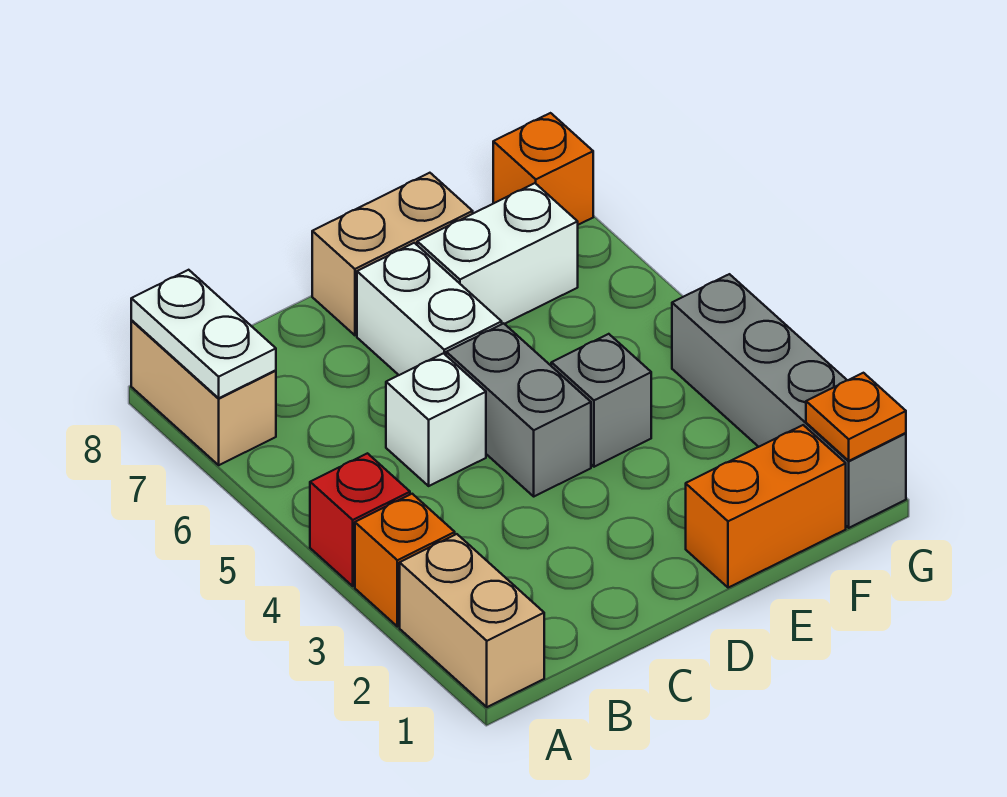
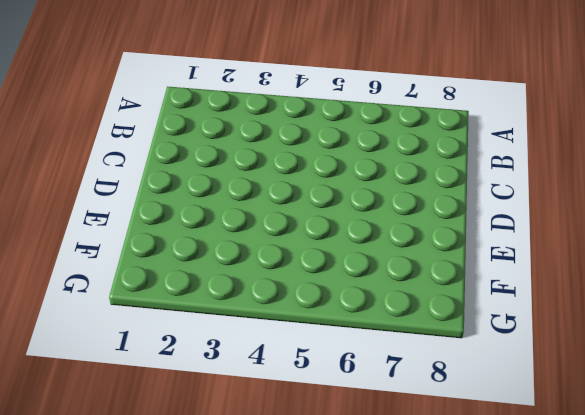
none -> tan brick A1:A2 level 1
none -> orange brick A3 level 1
none -> red brick A4 level 1

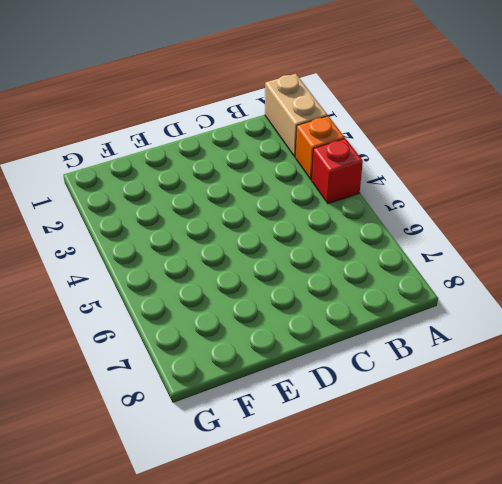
none -> tan brick A7:A8 level 1
none -> white brick C5 level 1
none -> grey brick D4:D5 level 1

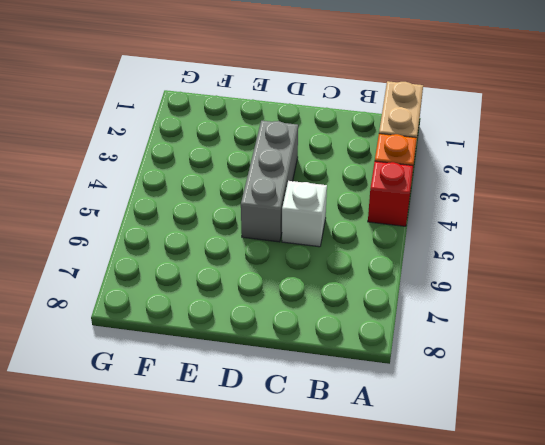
grey brick D3:D5 level 1 -> grey brick D4:D5 level 1
none -> tan brick A7:A8 level 1
none -> white brick D6:D7 level 1
none -> tan brick D8:E8 level 1

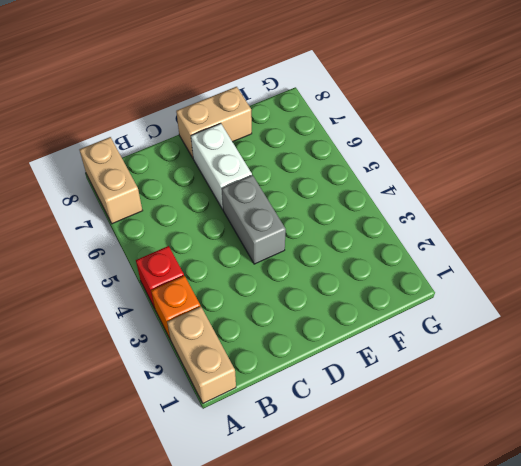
none -> white brick C5 level 1
none -> orange brick E1:F1 level 1
none -> grey brick E4 level 1

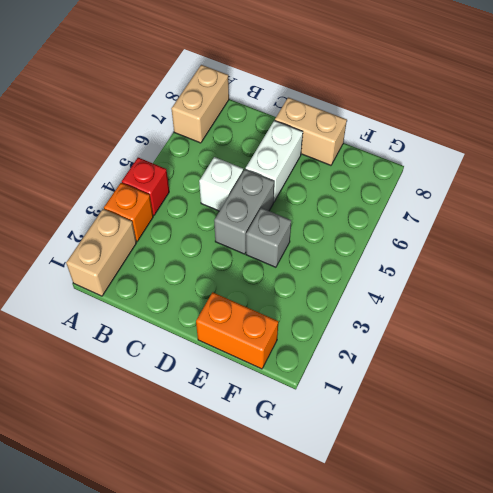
none -> white brick E7:F7 level 1
none -> grey brick G1:G4 level 1
none -> orange brick G8 level 1

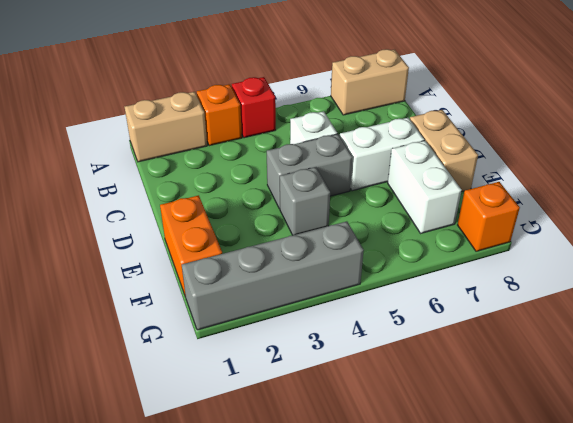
none -> white plate A7:A8 level 2
none -> orange plate G1 level 2

